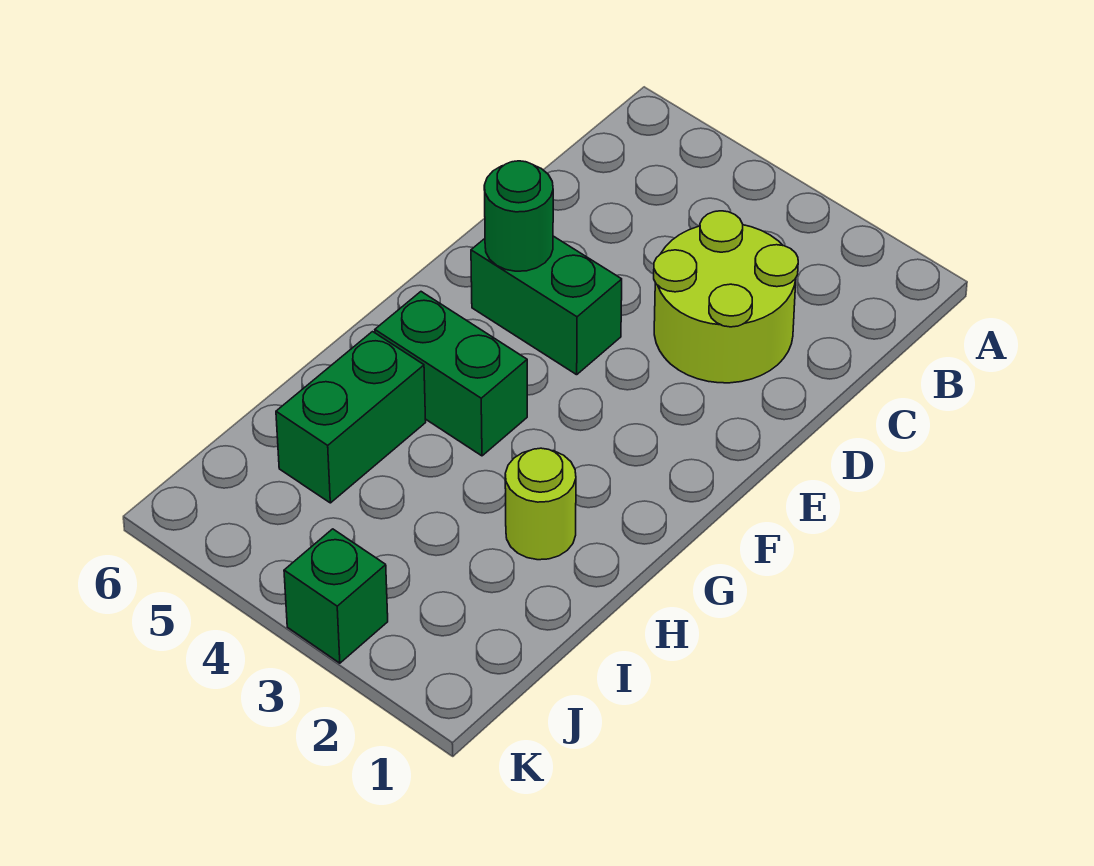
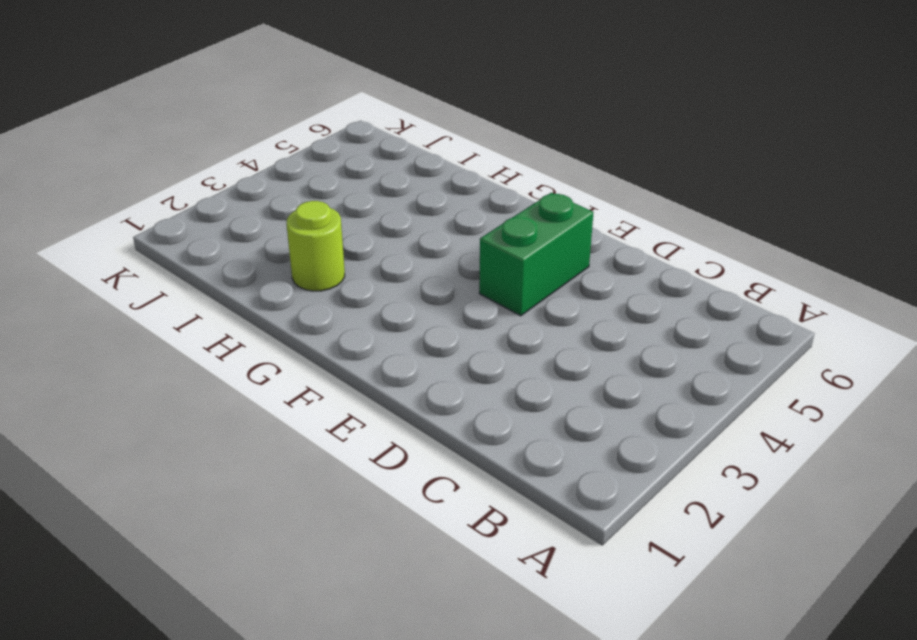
none -> lime round brick C2:D3 level 1
none -> green brick G4:G5 level 1

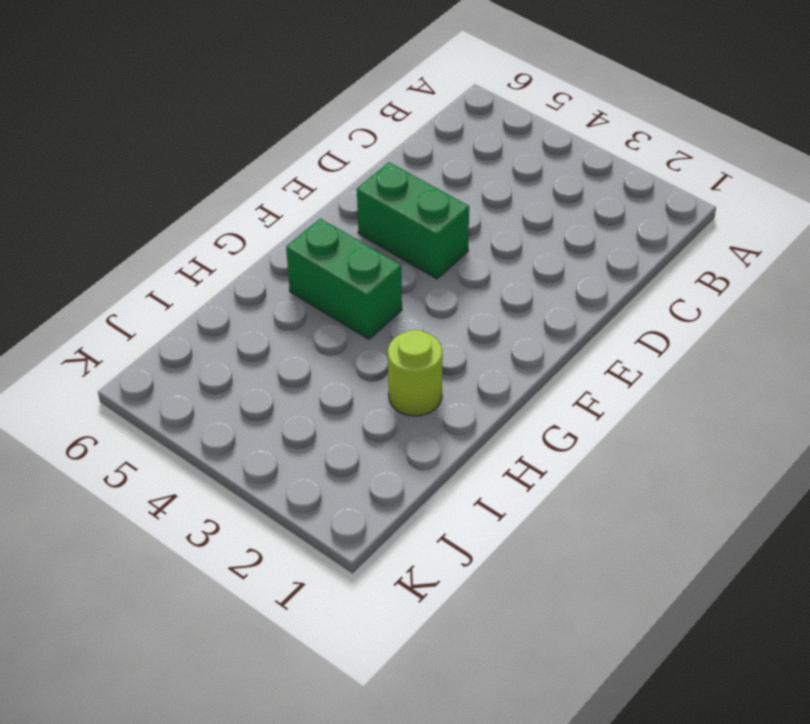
none -> lime round brick C2:D3 level 1
none -> green brick H5:I5 level 1

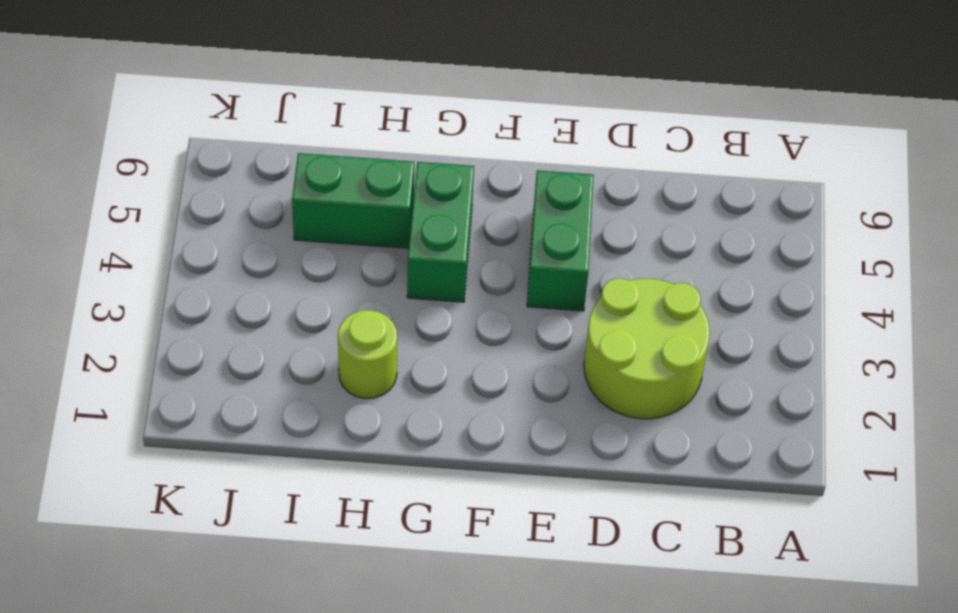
none -> green brick K3 level 1
none -> green round brick E5 level 2

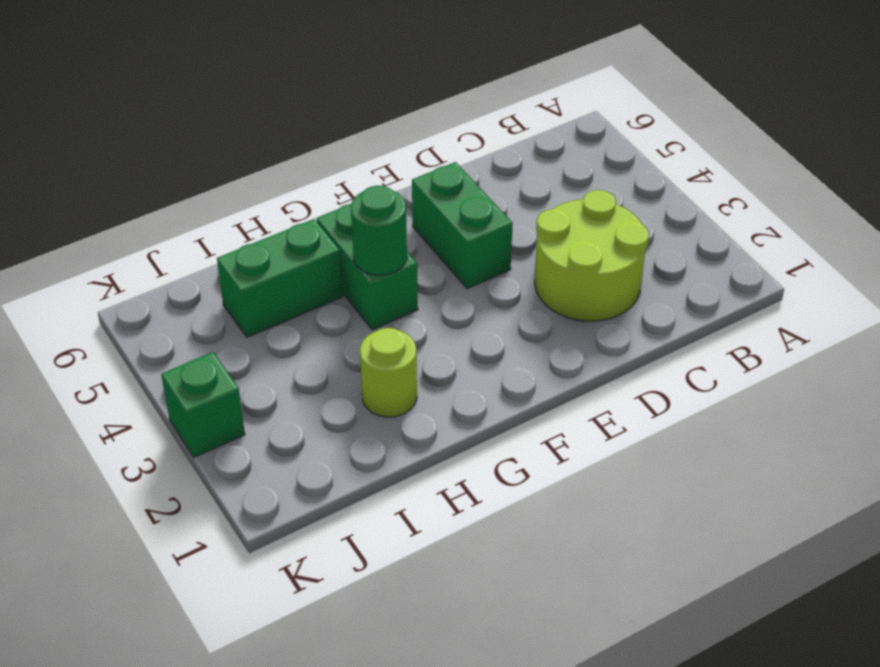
green round brick G4 level 2 -> green round brick E5 level 2

